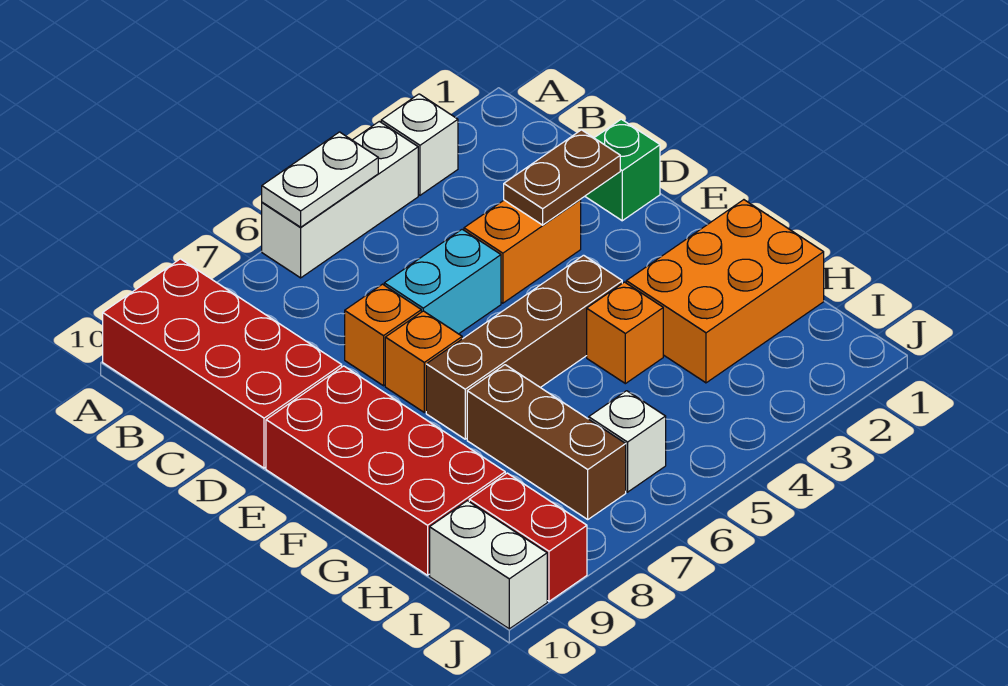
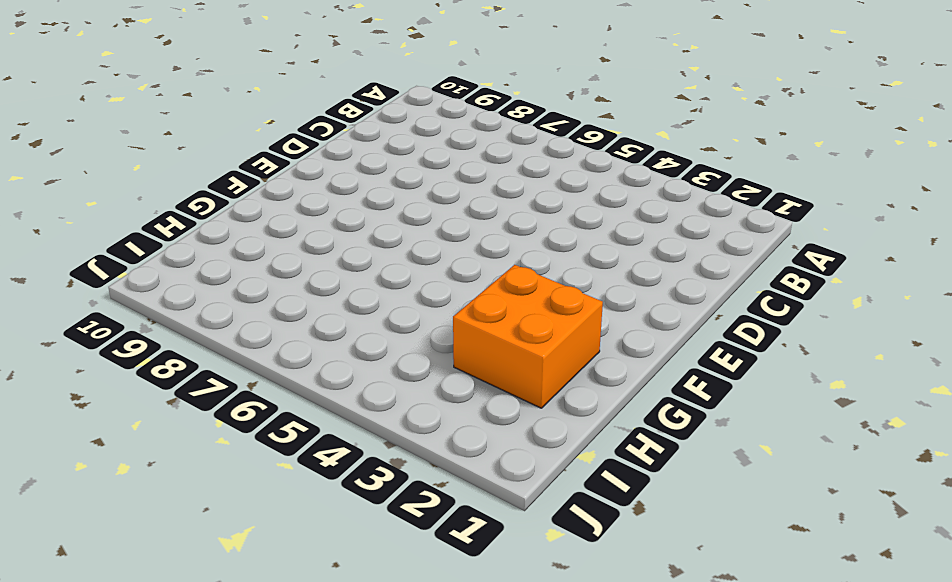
orange brick G2:H3 level 1 -> orange brick G1:H3 level 1
none -> white brick A3 level 1
none -> white brick A4:A6 level 1
none -> red brick A9:D10 level 1

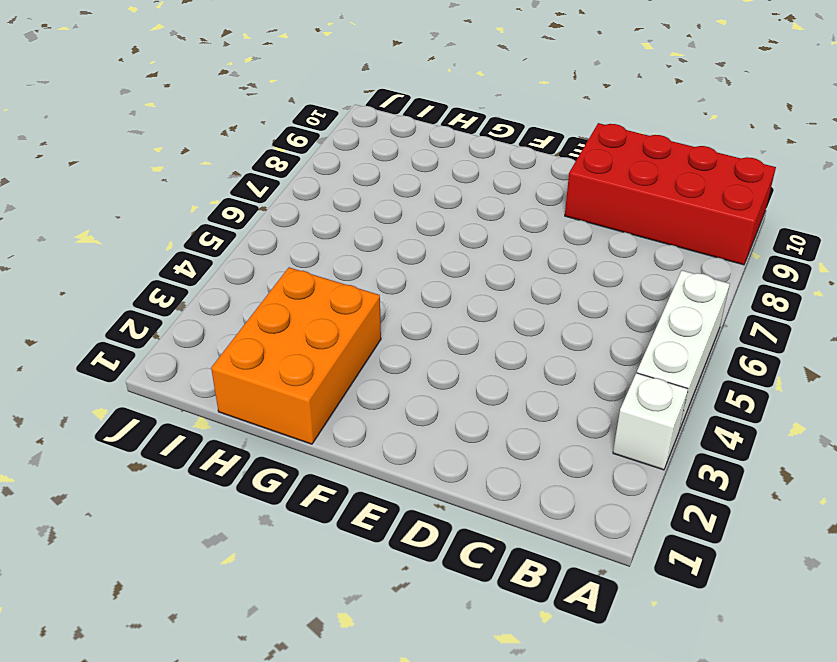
none -> green brick D1 level 1
none -> orange brick D3:D4 level 1
none -> cyan brick D5:D6 level 1

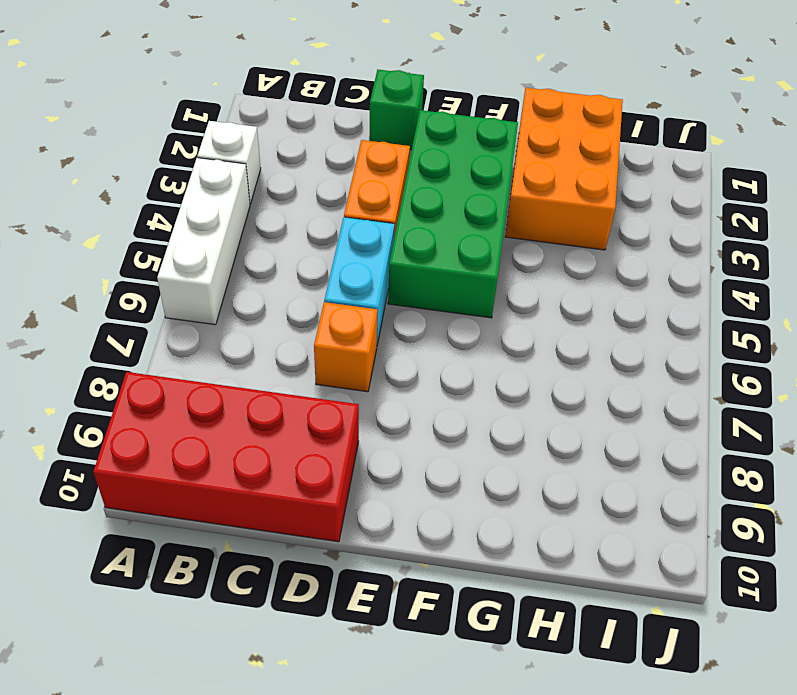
green brick E2:F5 level 1 -> brown brick F4:F7 level 1
none -> orange brick E7 level 1
none -> red brick E9:H10 level 1
none -> orange brick G4 level 1

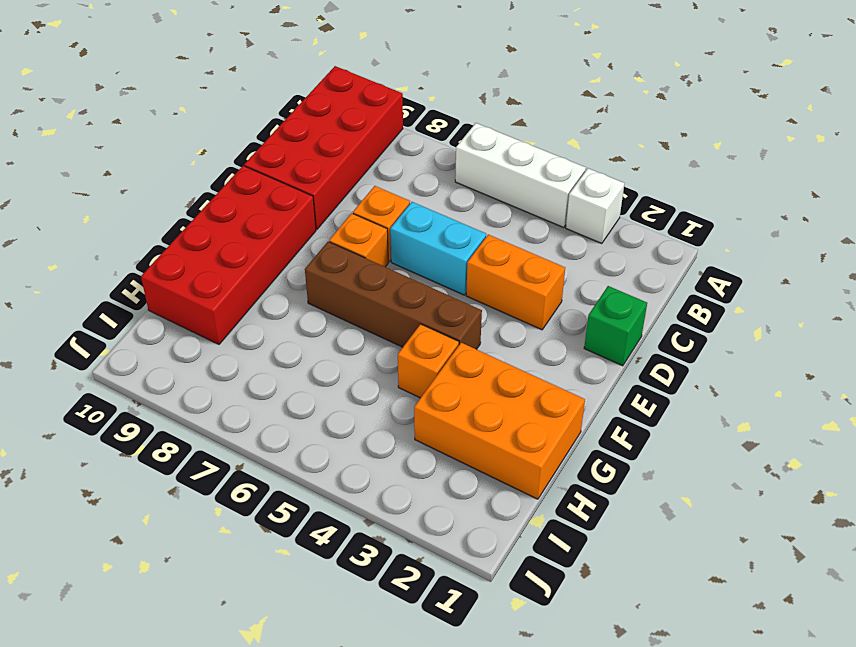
none -> brown brick G7:I7 level 1
none -> white brick I6 level 1
none -> red brick I9:J9 level 1

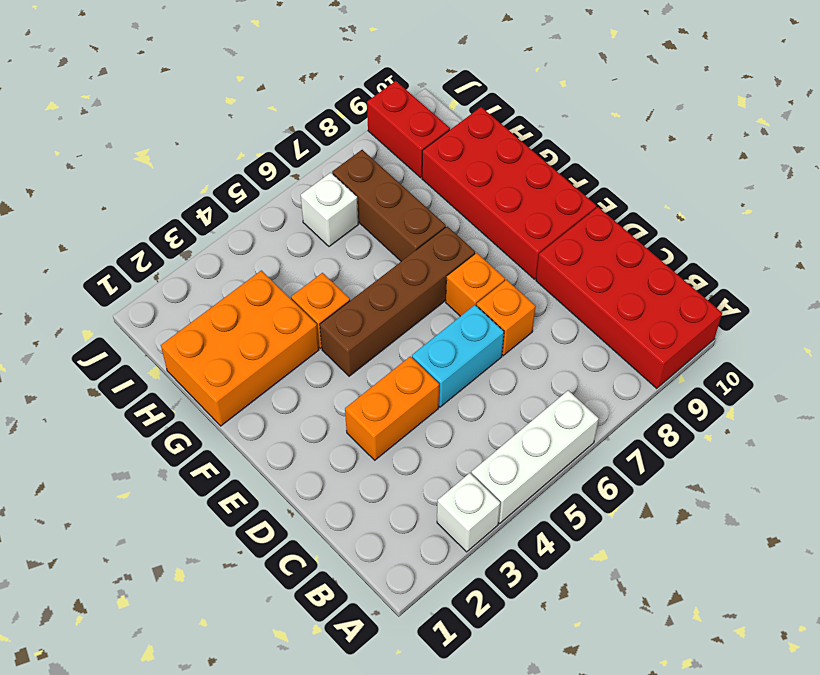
none -> green brick D1 level 1
none -> white brick I10:J10 level 1
none -> white plate A5:A6 level 2

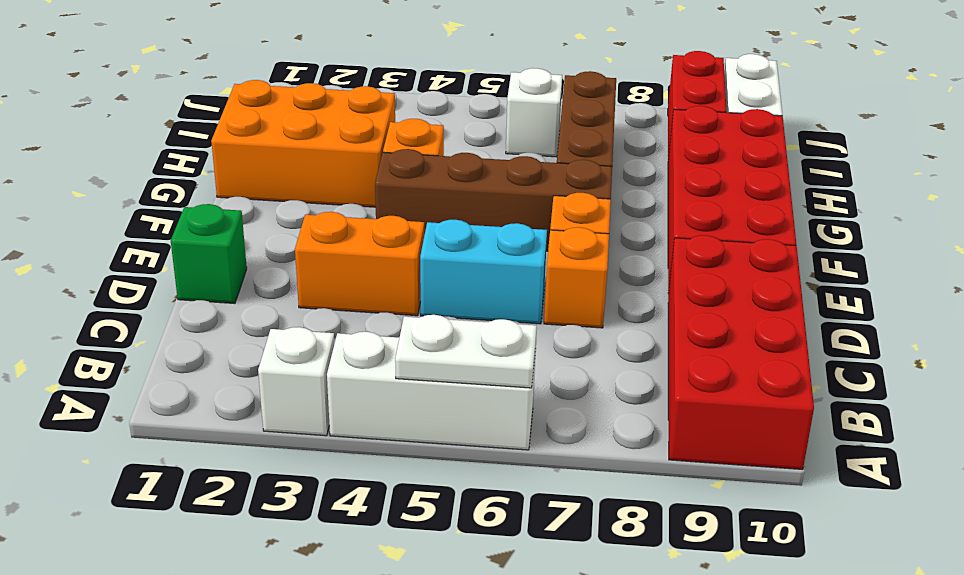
none -> brown plate D2:D3 level 2

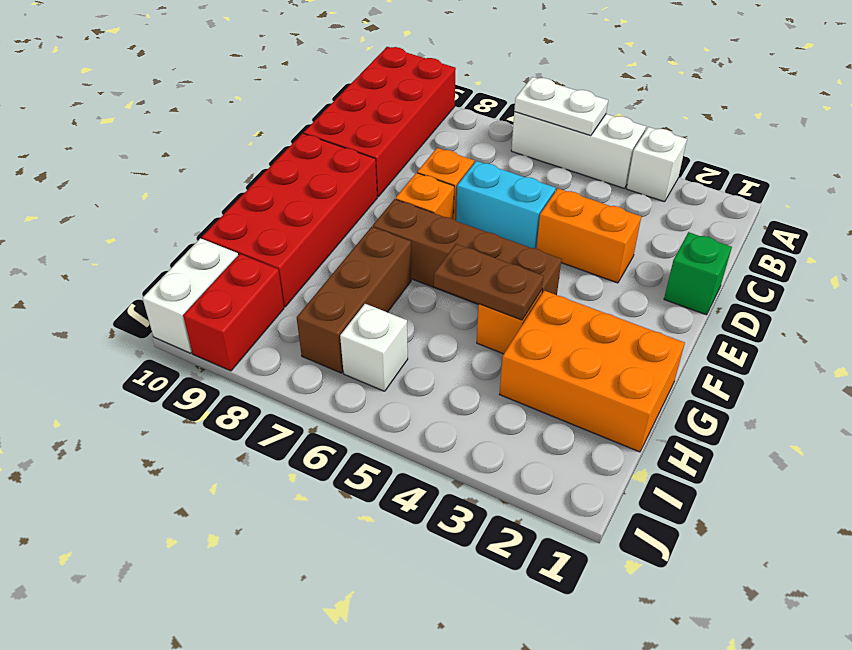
brown plate G4:G5 level 2 -> brown plate D2:D3 level 2

